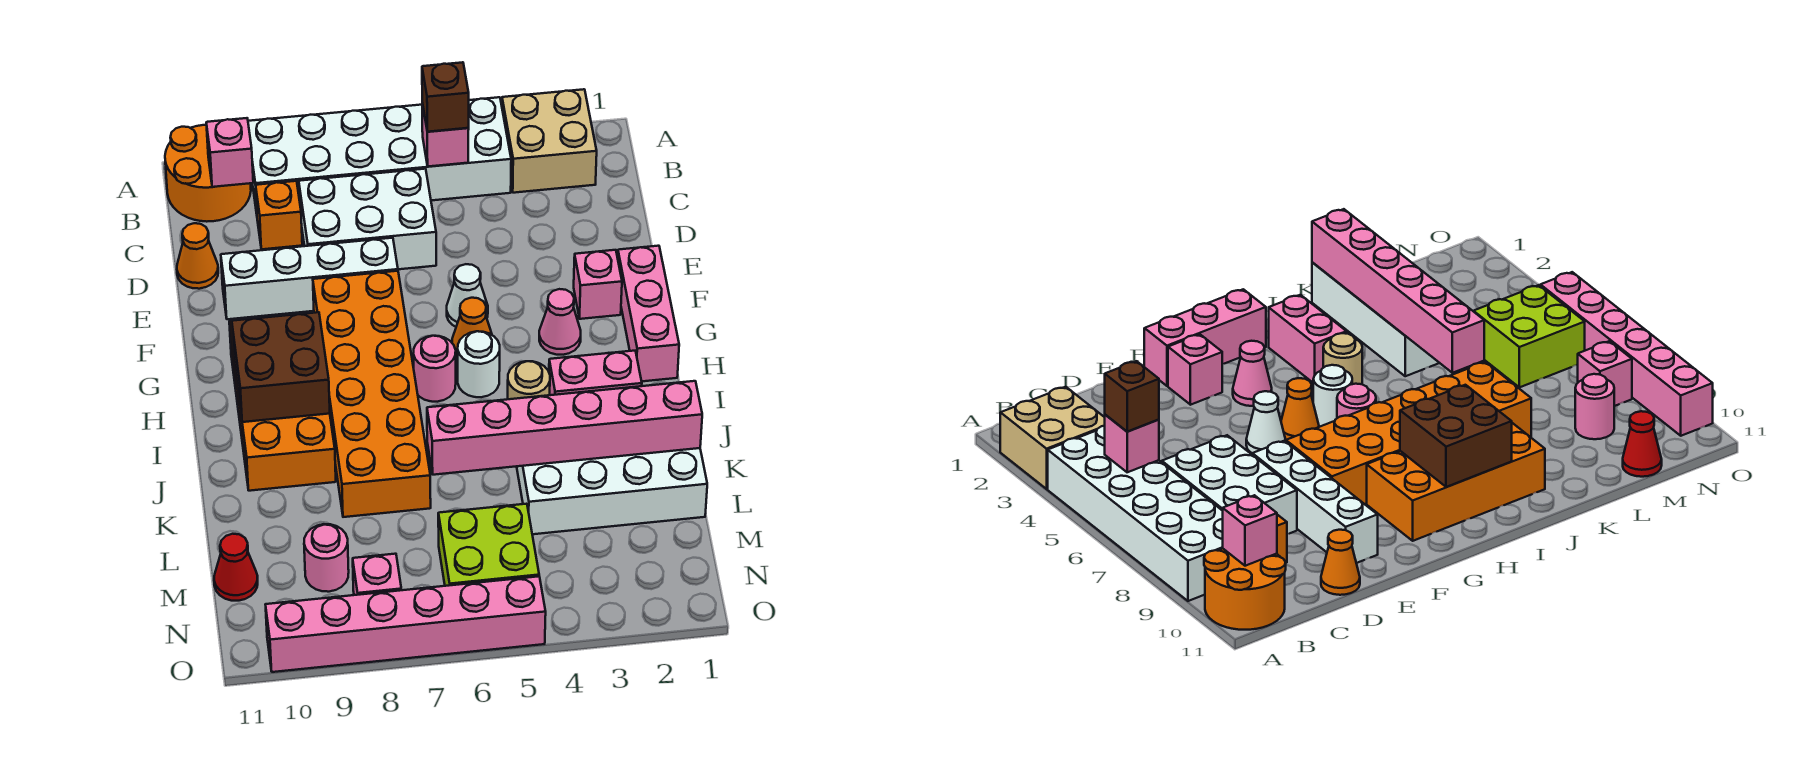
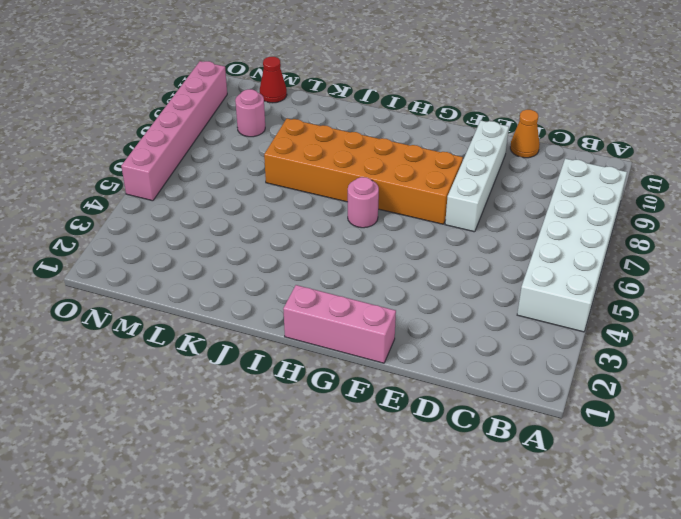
none -> tan brick A2:B3 level 1
none -> orange round brick A10:B11 level 1
none -> white brick C6:D8 level 1

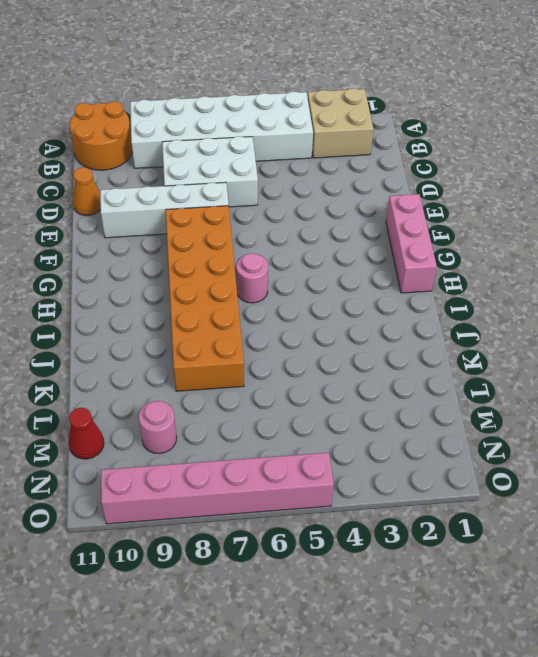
none -> orange brick C9 level 1
none -> pink brick F2 level 1
none -> white cone F5 level 1

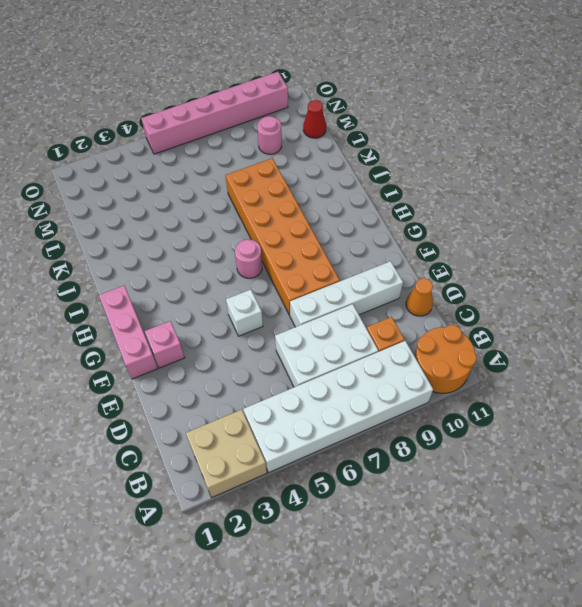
white brick F5 level 1 -> white cone F5 level 1
none -> pink cone G3 level 1
none -> orange cone G5 level 1
none -> orange brick G9:J10 level 1

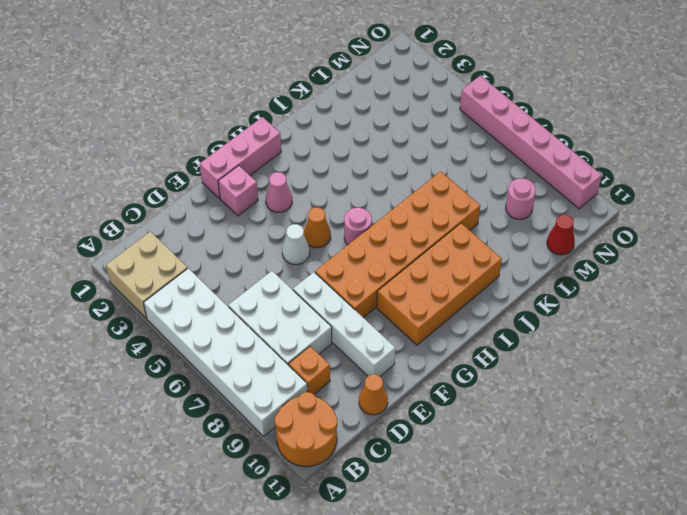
none -> white round brick H5 level 1
none -> pink brick I2:I3 level 1
none -> tan round brick I4 level 1

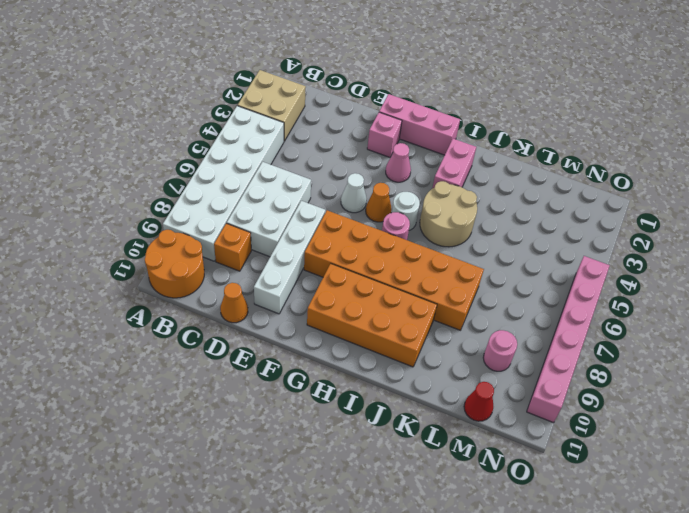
tan round brick I4:J5 level 1 -> tan round brick I4 level 1
none -> white brick K1:L4 level 1
none -> lime brick M5:N6 level 1
none -> pink brick N8 level 1

